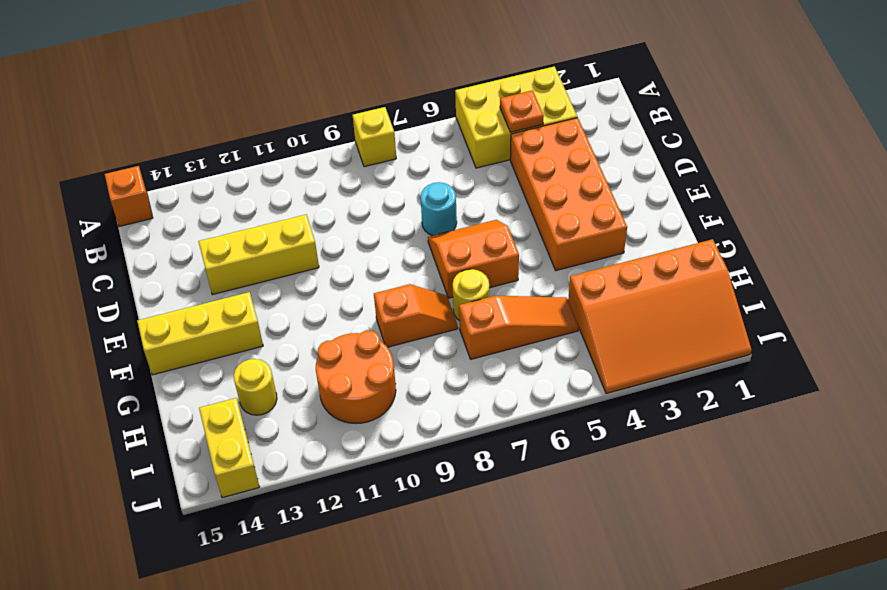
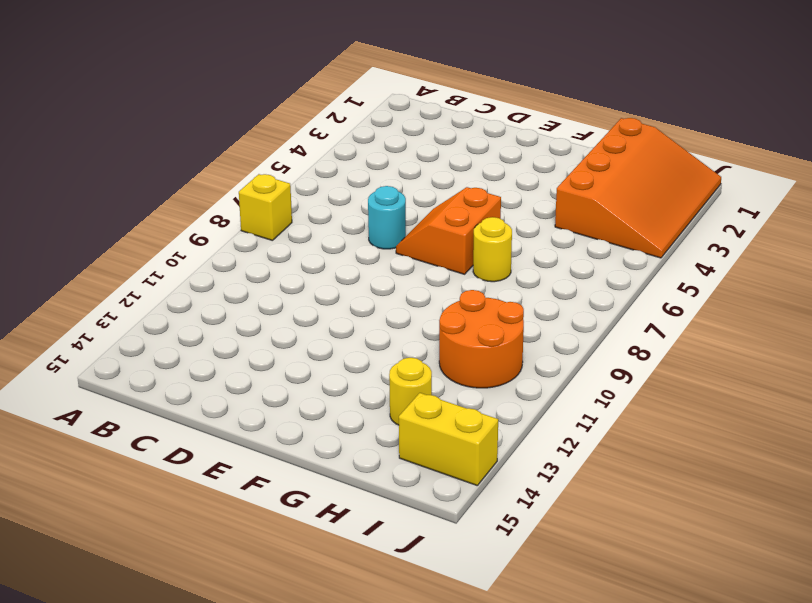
none -> yellow brick A3:B5 level 1
none -> orange brick A15 level 1
none -> orange brick C3:F4 level 1

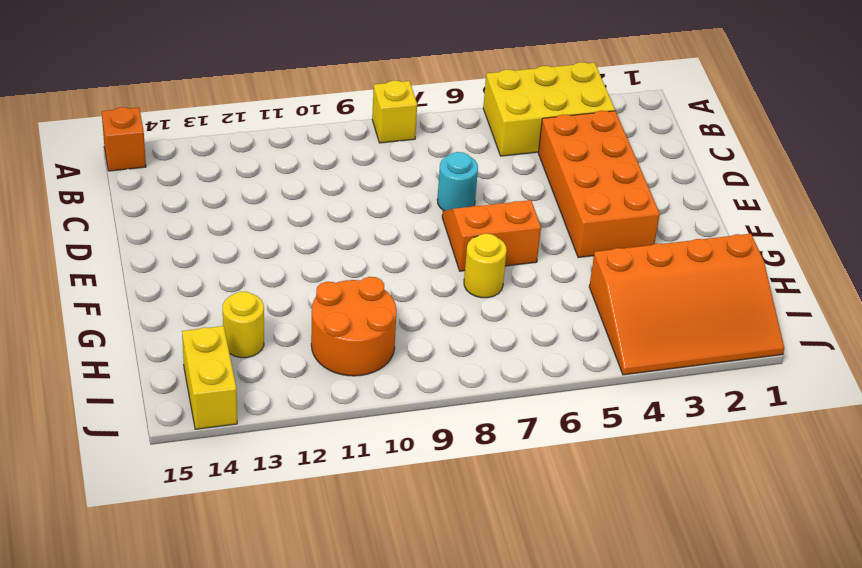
none -> yellow brick D11:D13 level 1
none -> yellow brick F13:F15 level 1
none -> orange slope G8:G9 level 1 top 9

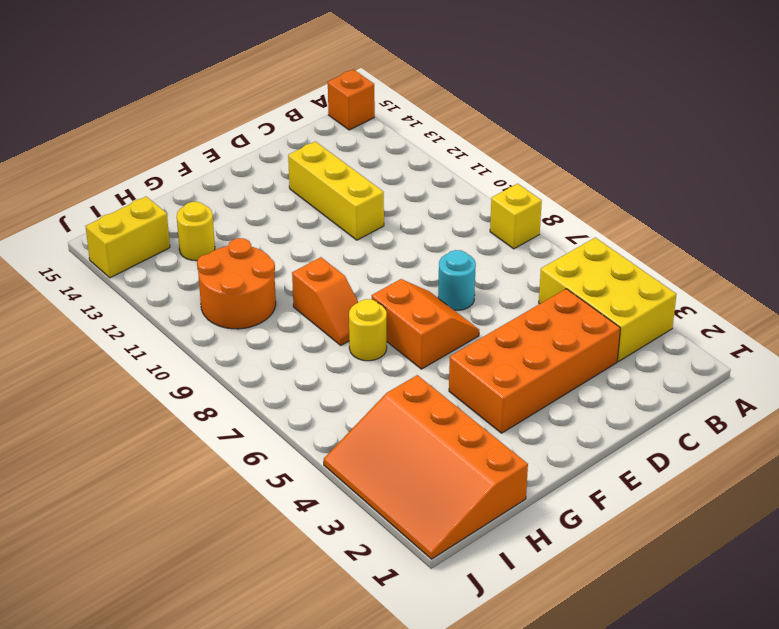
none -> yellow brick F13:F15 level 1
none -> orange slope H5:H7 level 1 top 7
none -> orange plate B4 level 2

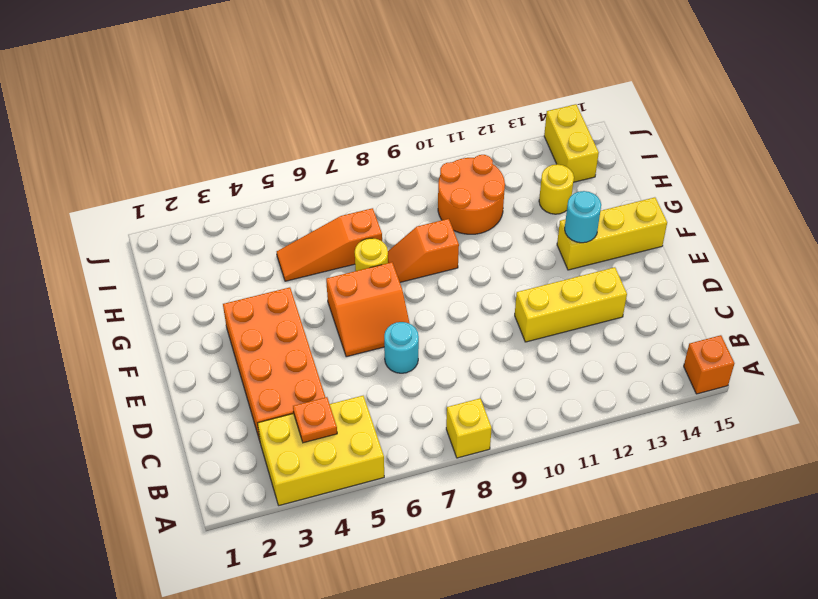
cyan round brick F13 level 2 -> none
none -> orange slope H1:J4 level 1 top H

